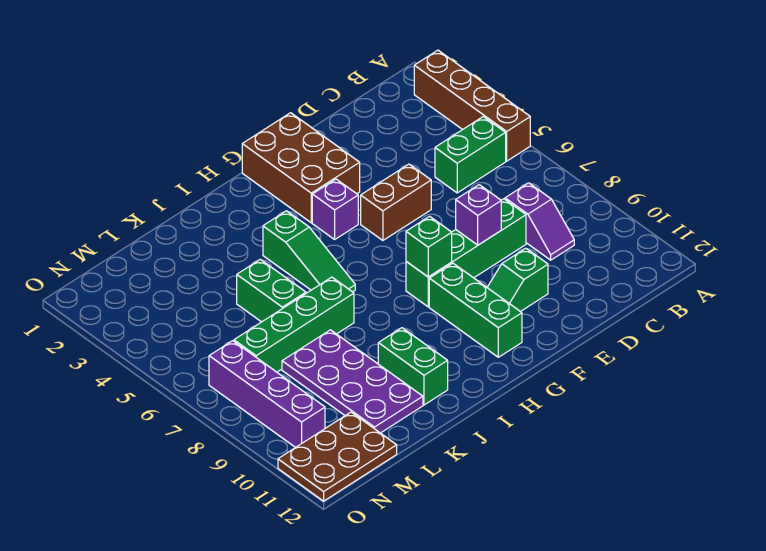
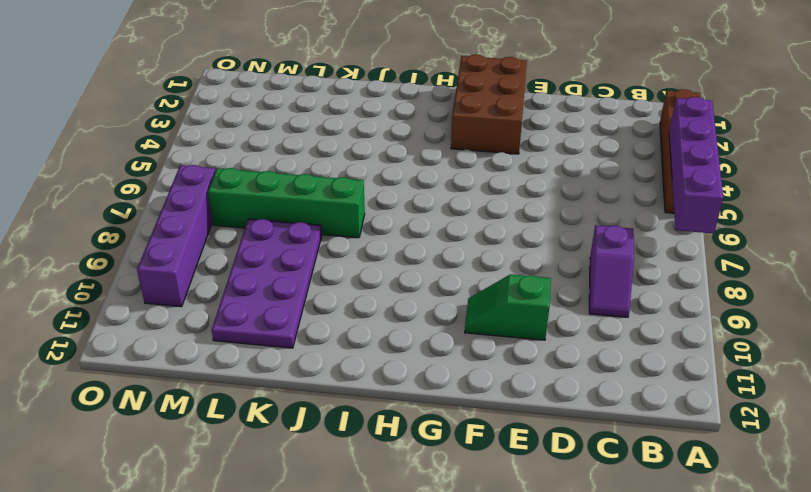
purple brick A4:A7 level 2 -> none
none -> green brick B5:C5 level 1
none -> green brick D8:G8 level 1
none -> brown brick E5:F5 level 1

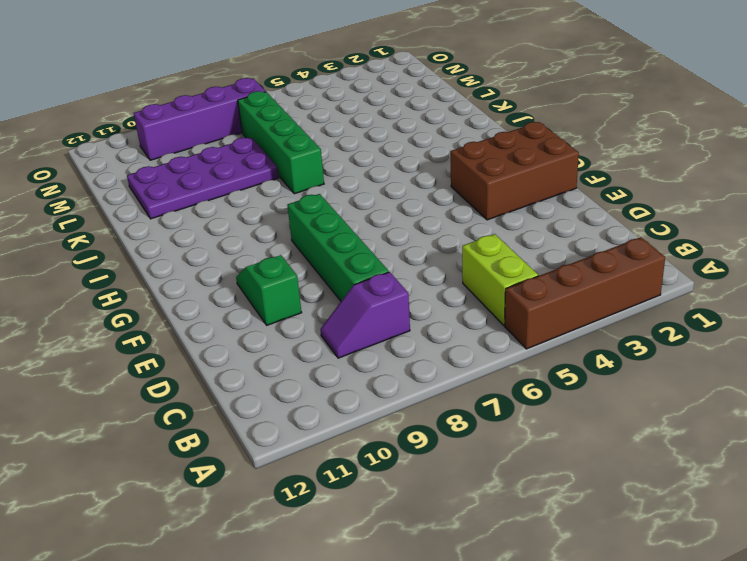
lime brick B5:C5 level 1 -> green brick B5:C5 level 1
none -> brown brick E5:F5 level 1
none -> purple brick G4 level 1
none -> green brick G9:G11 level 1

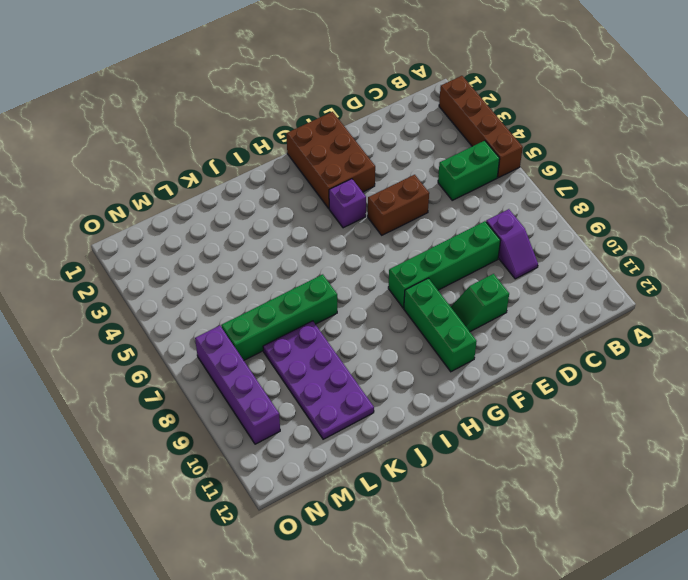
none -> green slope I4:I6 level 1 top 4
none -> green brick J10:J11 level 1
none -> green brick K5:K6 level 1

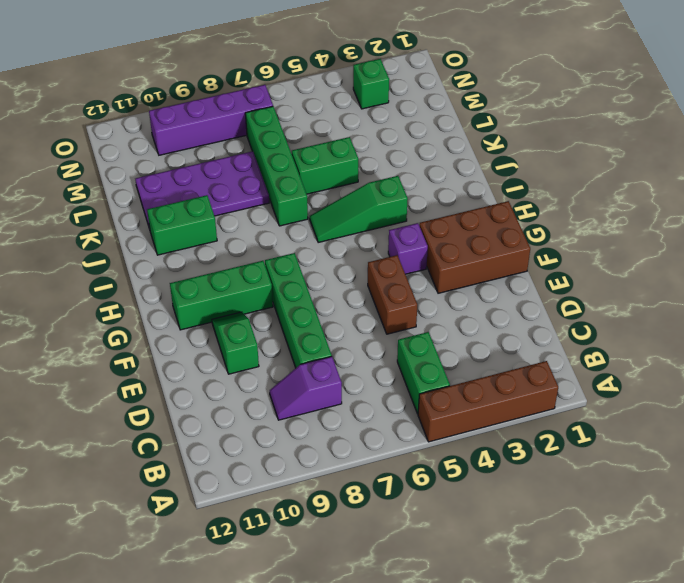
green brick N3 level 1 -> green brick G8 level 2
none -> brown plate M11:O12 level 1
none -> purple brick E8 level 2

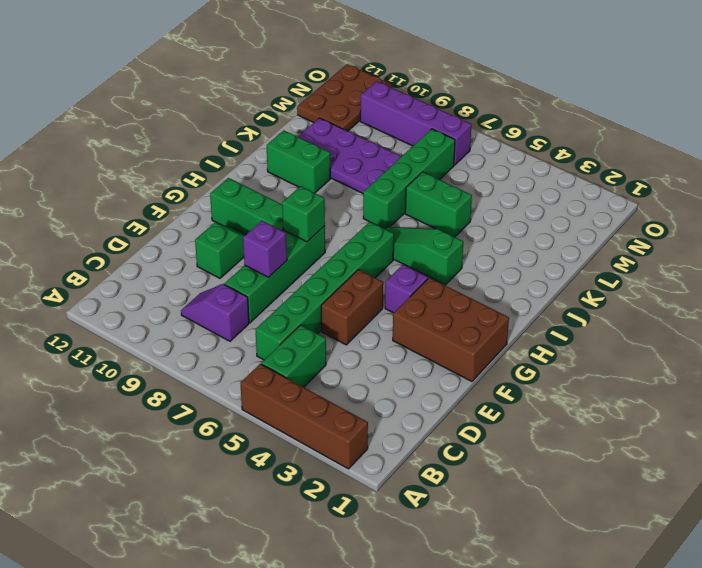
green brick C6:H6 level 1 -> none

